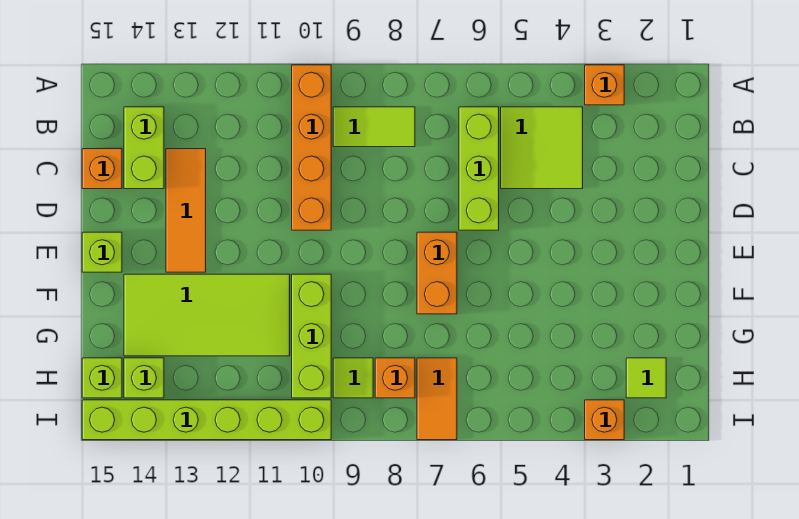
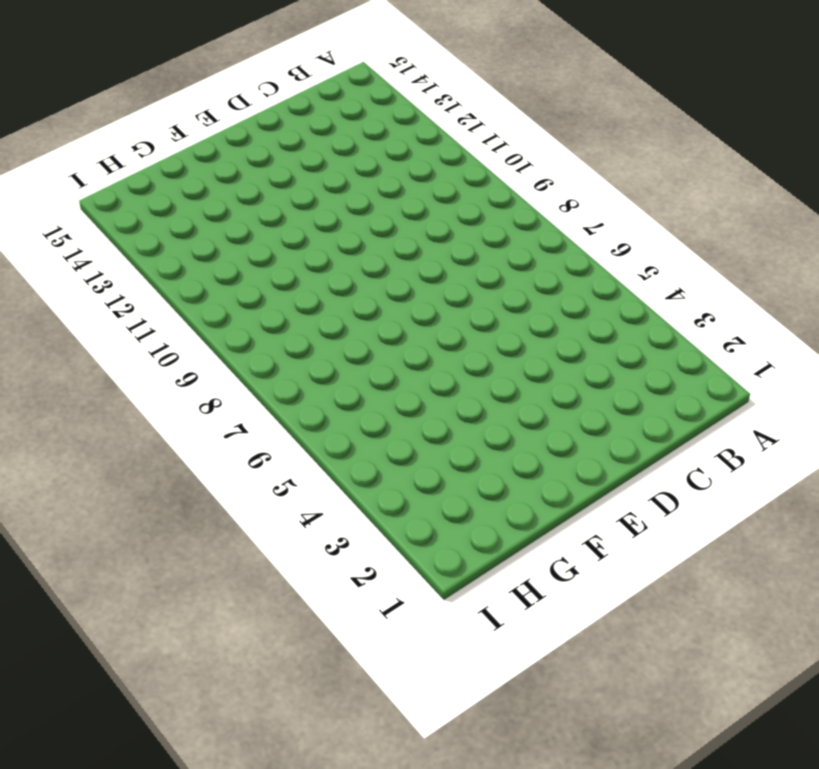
none -> orange brick A3 level 1
none -> orange brick A10:D10 level 1
none -> lime tile B4:C5 level 1

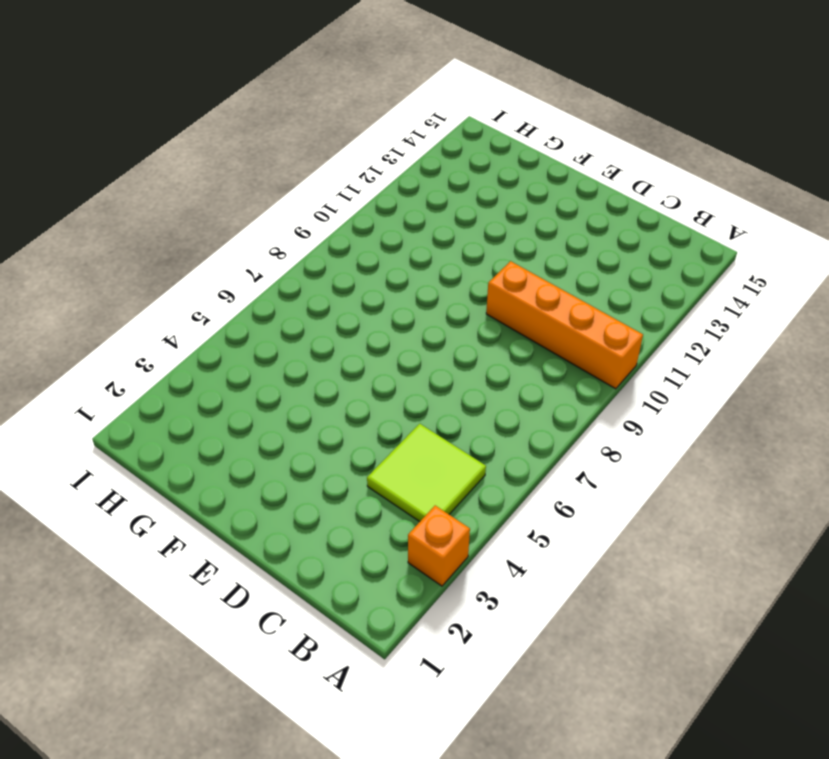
none -> lime brick B6:D6 level 1
none -> lime tile B8:B9 level 1
none -> lime brick B14:C14 level 1

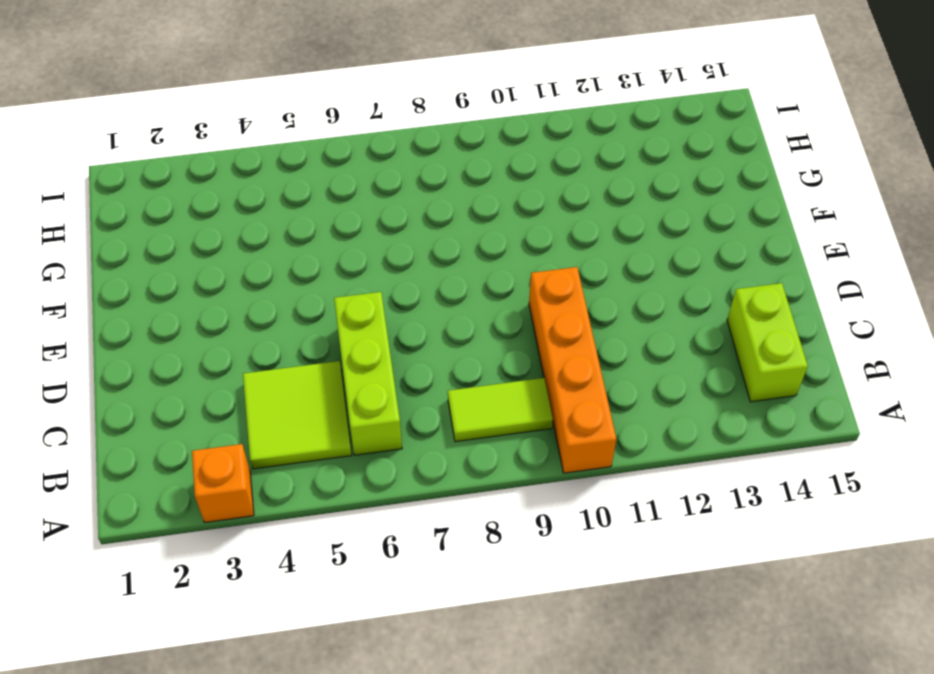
none -> orange tile C13:E13 level 1
none -> orange brick C15 level 1
none -> orange brick E7:F7 level 1

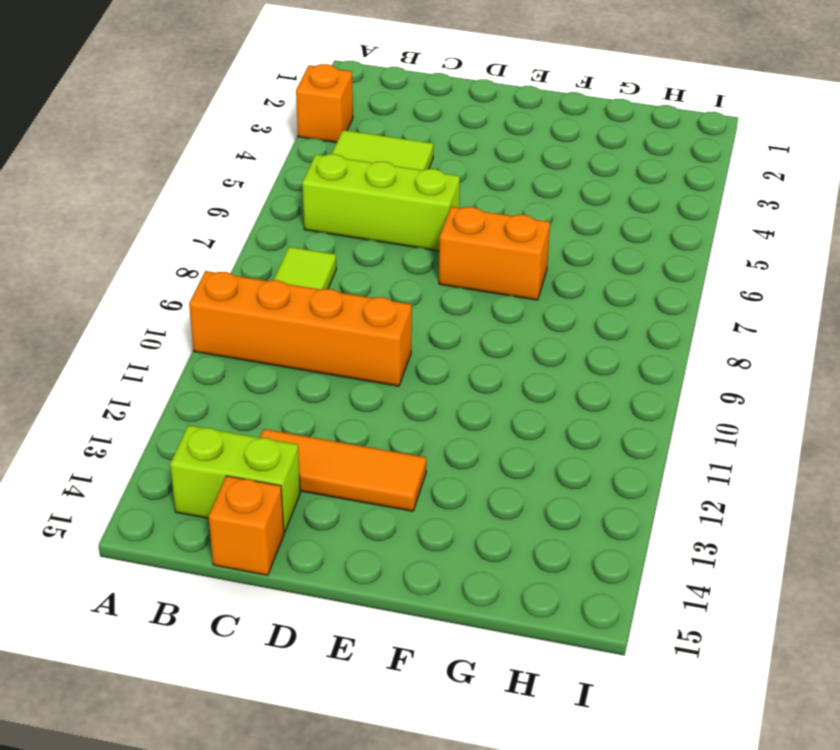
none -> lime brick E15 level 1
none -> lime brick F10:H10 level 1
none -> lime tile F11:G14 level 1

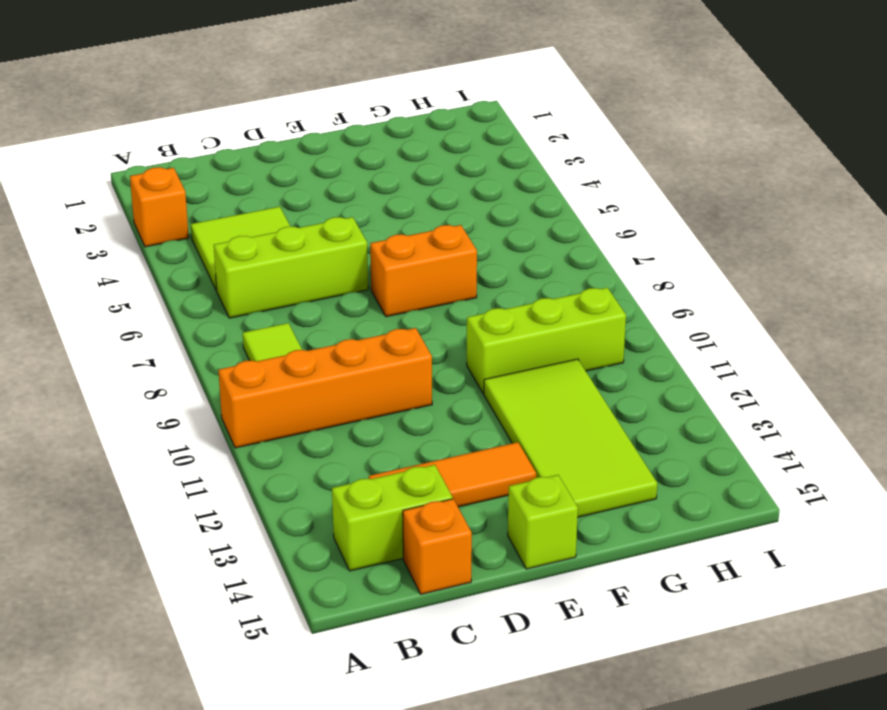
none -> lime tile H2 level 1
none -> orange tile H7:I7 level 1
none -> orange brick H8 level 1

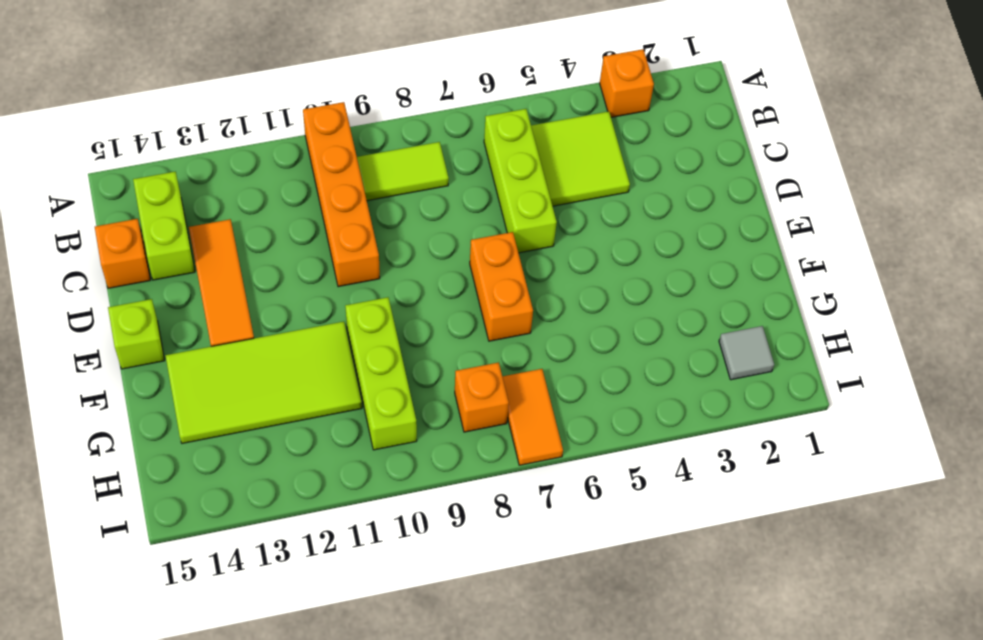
grey tile H2 level 1 -> lime tile H2 level 1
none -> lime tile H9 level 1
none -> lime brick H14 level 1
none -> lime brick H15 level 1

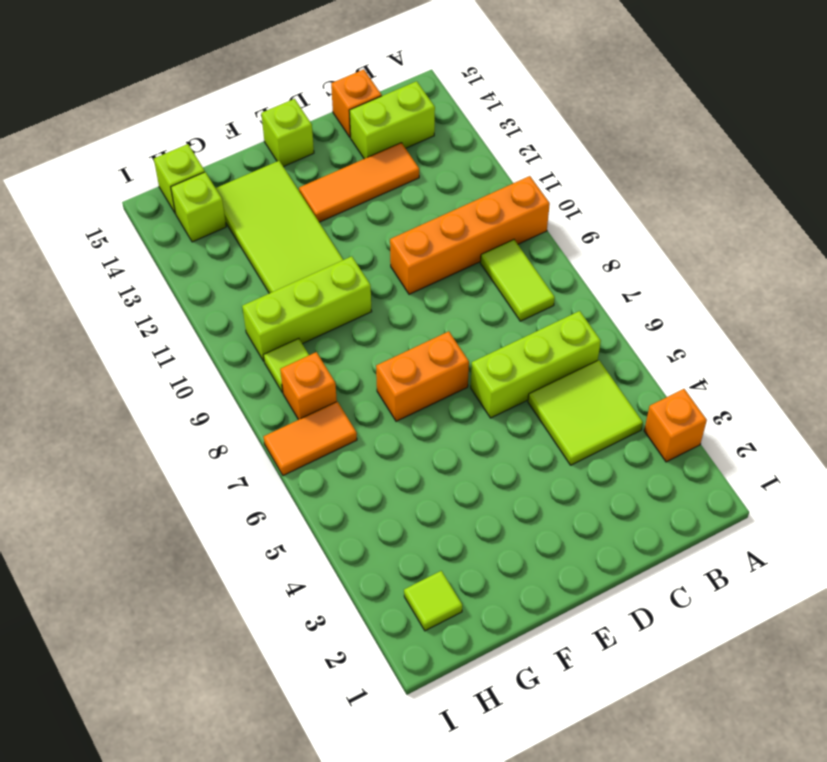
none -> orange brick I3 level 1
none -> lime brick I10:I15 level 1

